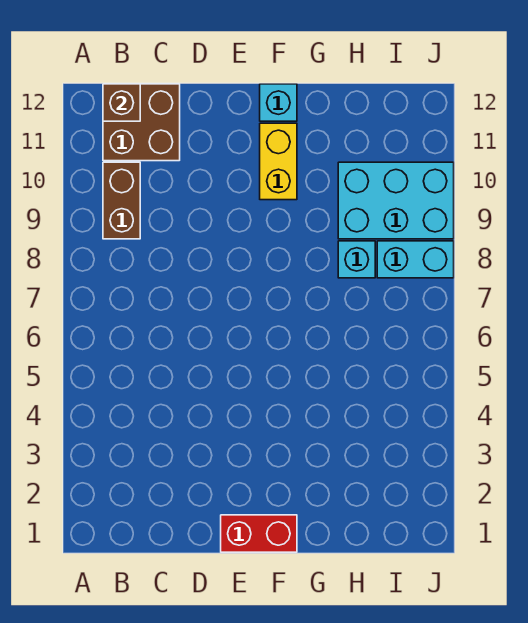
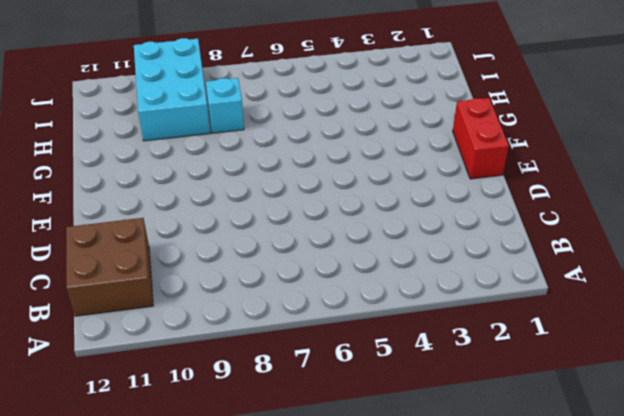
none -> brown brick B9:B10 level 1
none -> yellow brick F10:F11 level 1

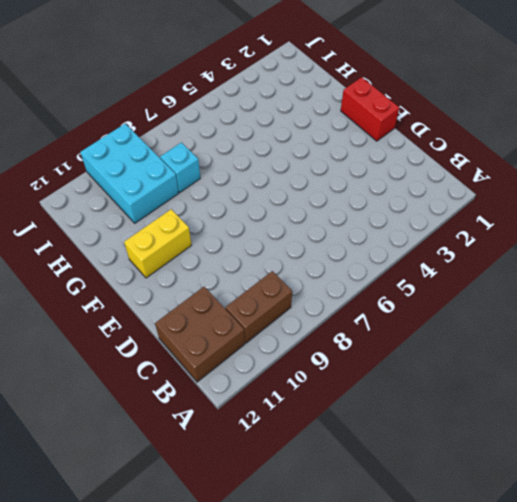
none -> cyan brick F12 level 1
none -> cyan brick I8:J8 level 1

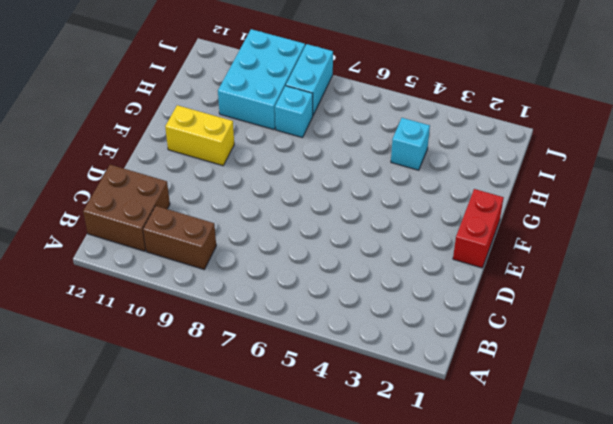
cyan brick H4 level 1 -> cyan brick F12 level 1
none -> brown brick B12 level 2

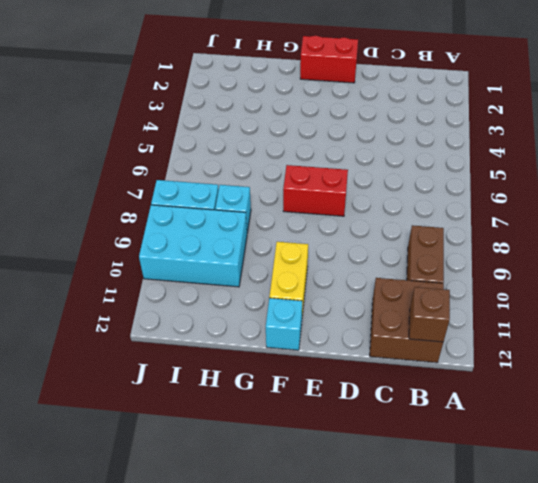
red brick E7:F7 level 1 -> none

